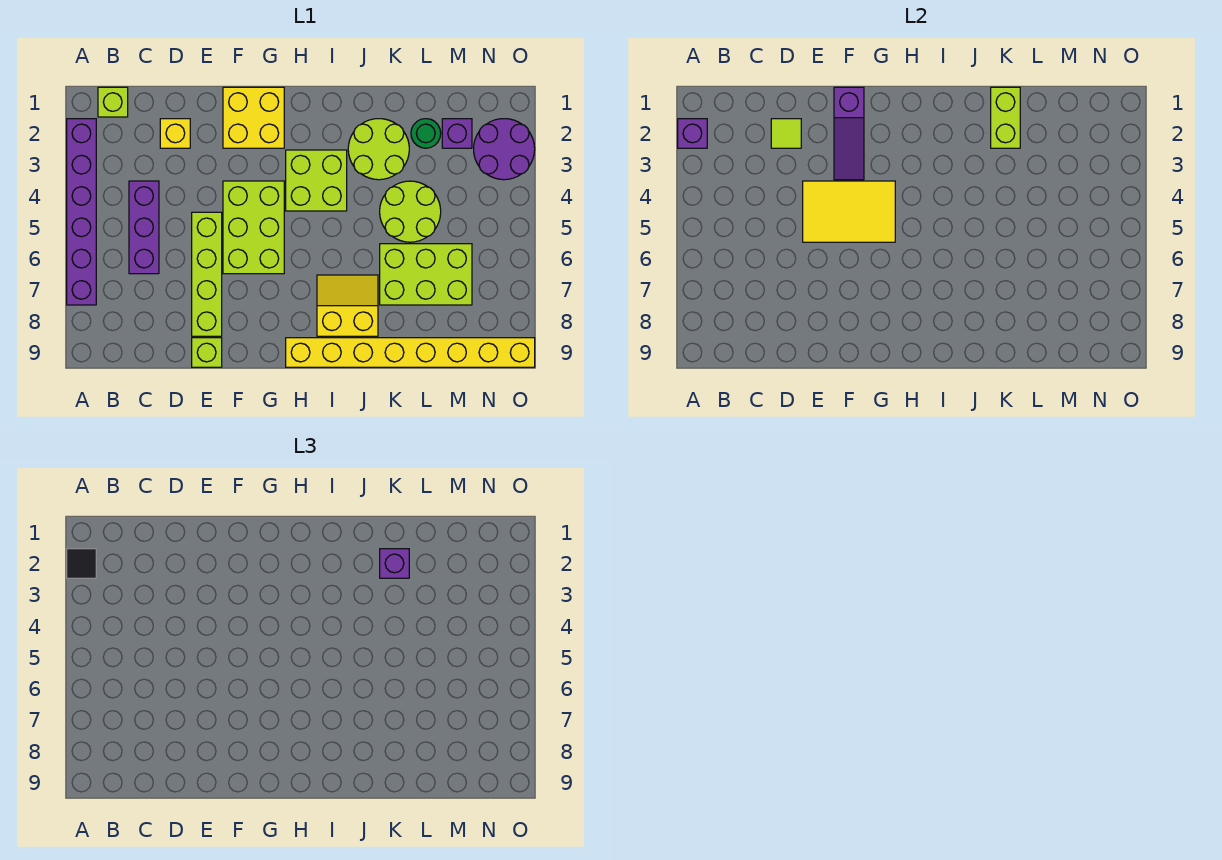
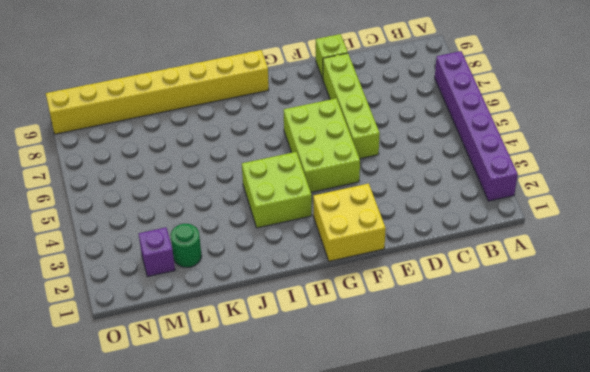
none -> lime brick B1 level 1
none -> purple brick C4:C6 level 1
none -> yellow brick D2 level 1

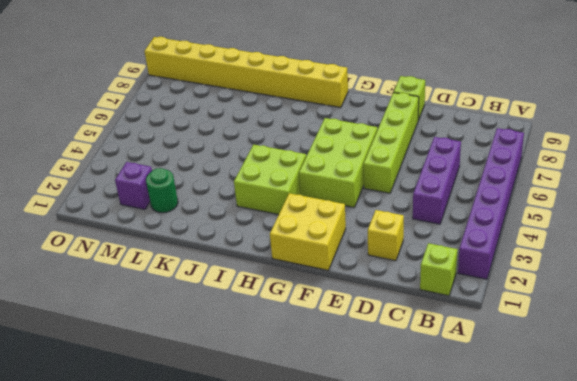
none -> yellow slope I7:J8 level 1 top 8
none -> lime round brick J2:K3 level 1
none -> lime round brick K4:L5 level 1

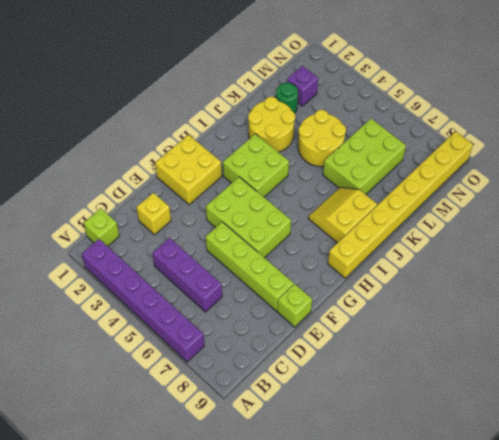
yellow round brick J2:K3 level 1 -> lime round brick J2:K3 level 1
yellow round brick K4:L5 level 1 -> lime round brick K4:L5 level 1
none -> purple round brick N2:O3 level 1
none -> purple brick A2 level 2
none -> lime tile D2 level 2

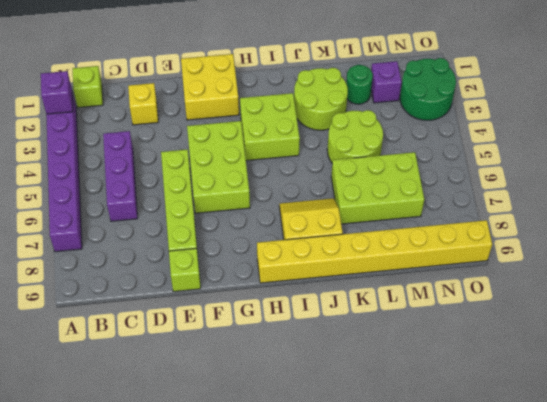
green round brick N2:O3 level 1 -> purple round brick N2:O3 level 1
none -> lime tile D2 level 2
none -> yellow tile E4:G5 level 2
none -> purple slope F1:F3 level 2 top 1

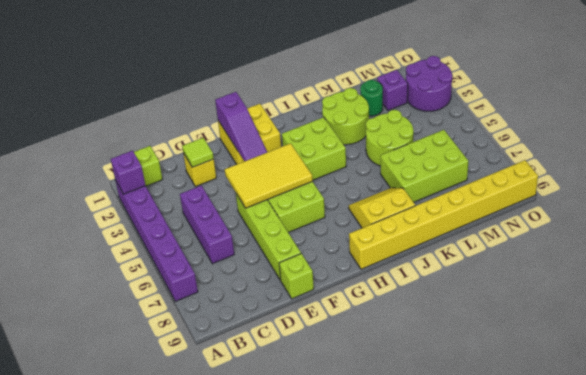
none -> lime brick K1:K2 level 2
none -> black tile A2 level 3
none -> purple brick K2 level 3

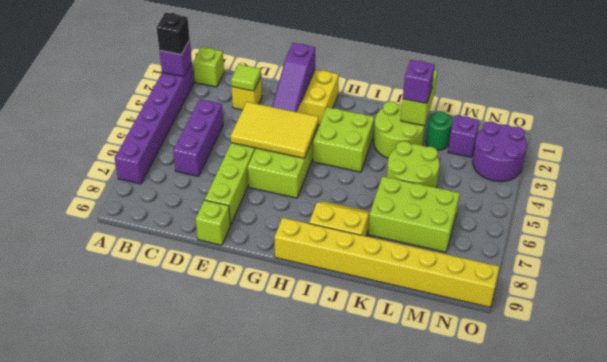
black brick A2 level 3 -> black tile A2 level 3

